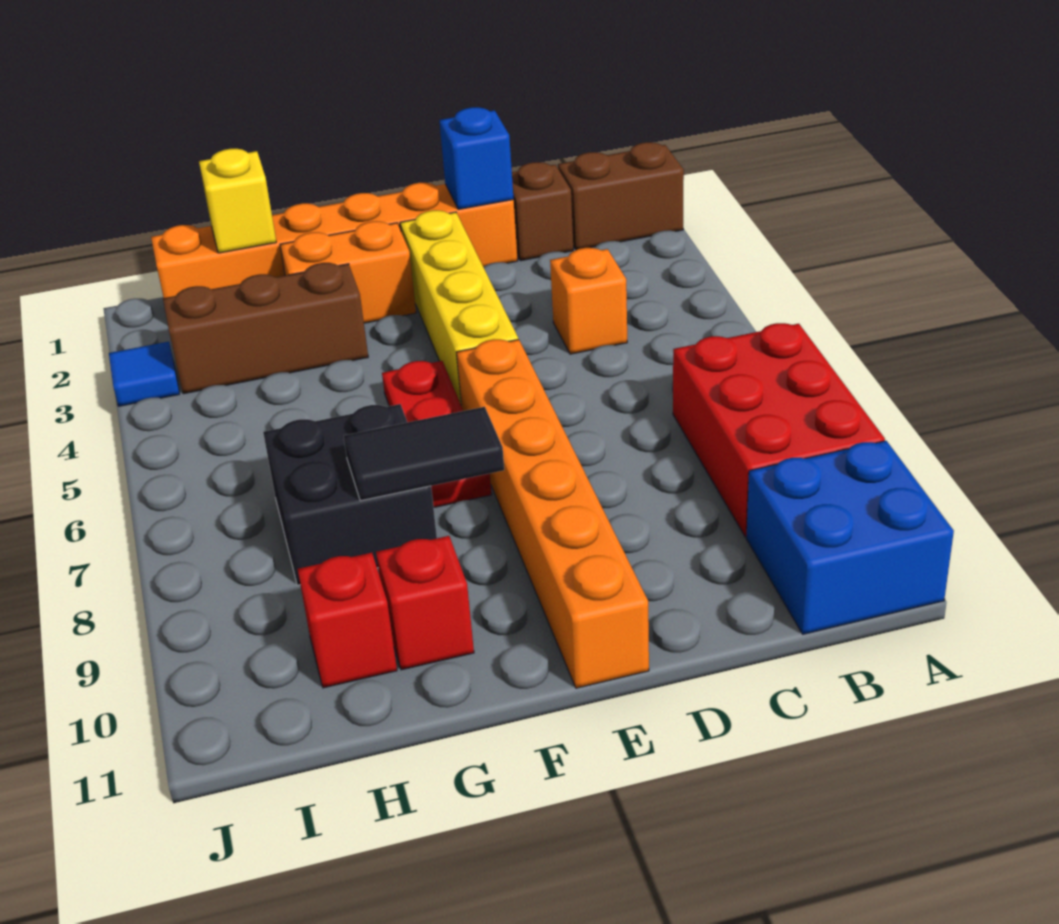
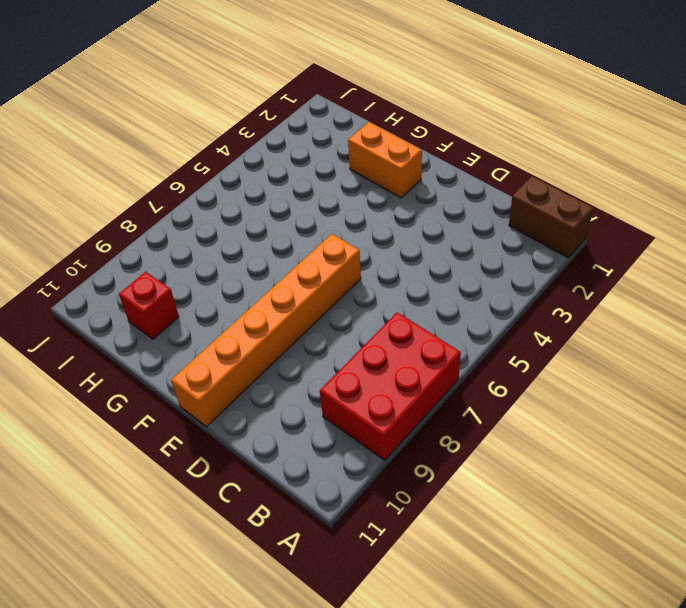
none -> blue brick A10:B11 level 1
none -> brown brick C1 level 1
none -> orange brick C4 level 1

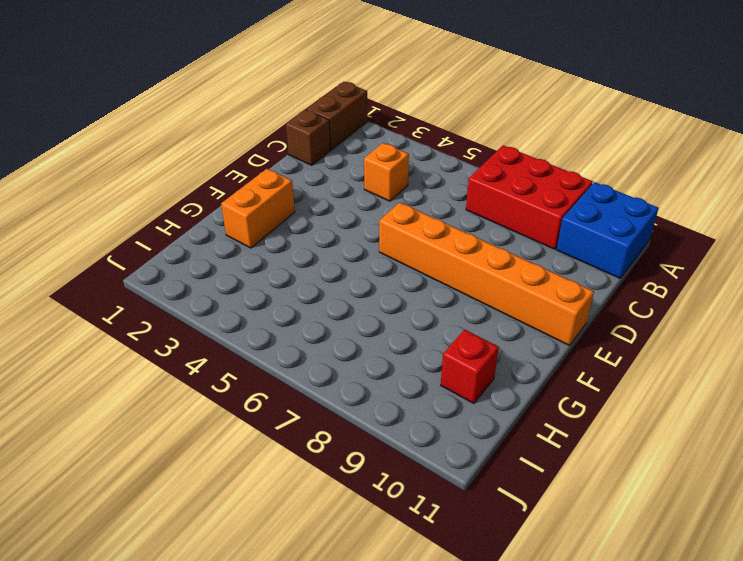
none -> orange brick D1:I1 level 1
none -> yellow brick E2:E5 level 1
none -> red plate F5:F7 level 1

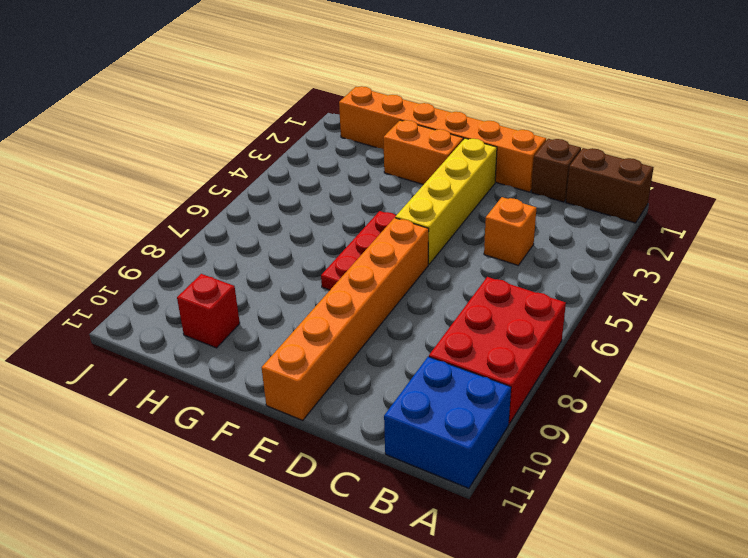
none -> brown brick G3:I3 level 1
none -> black brick G7:H8 level 1
none -> red brick G10 level 1

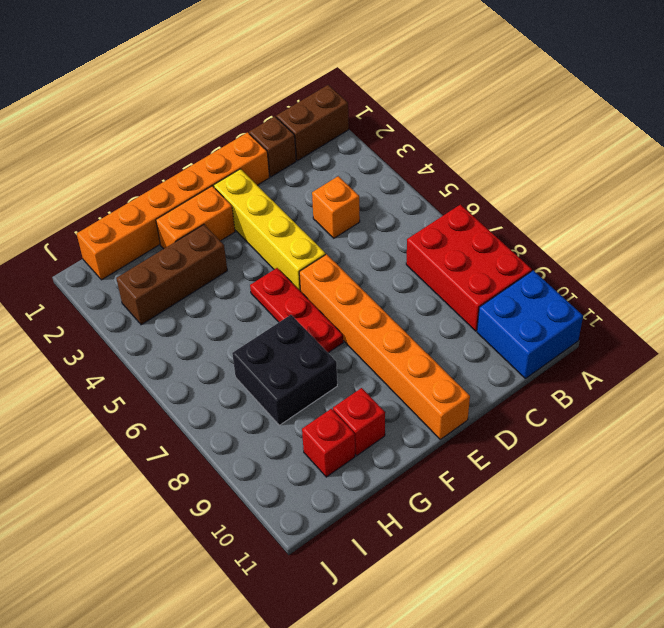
none -> blue tile J3 level 1
none -> blue brick D1 level 2
none -> black tile F8:G8 level 2

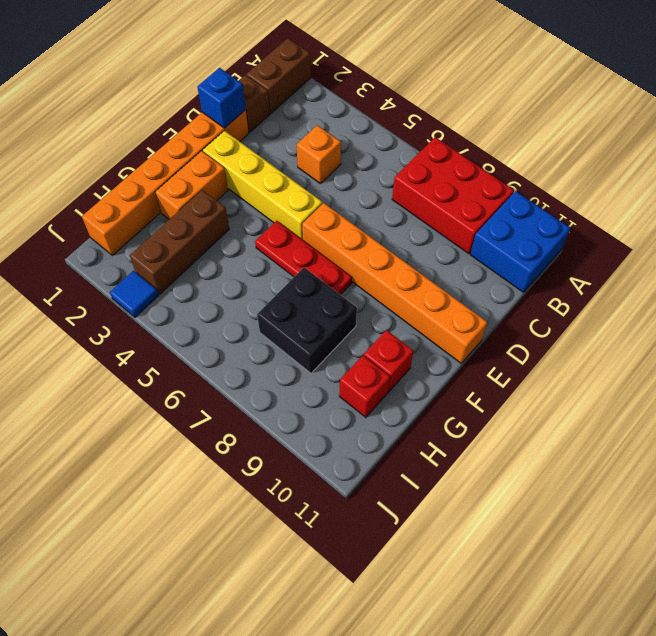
none -> black tile F8:G8 level 2
none -> yellow brick H1 level 2

